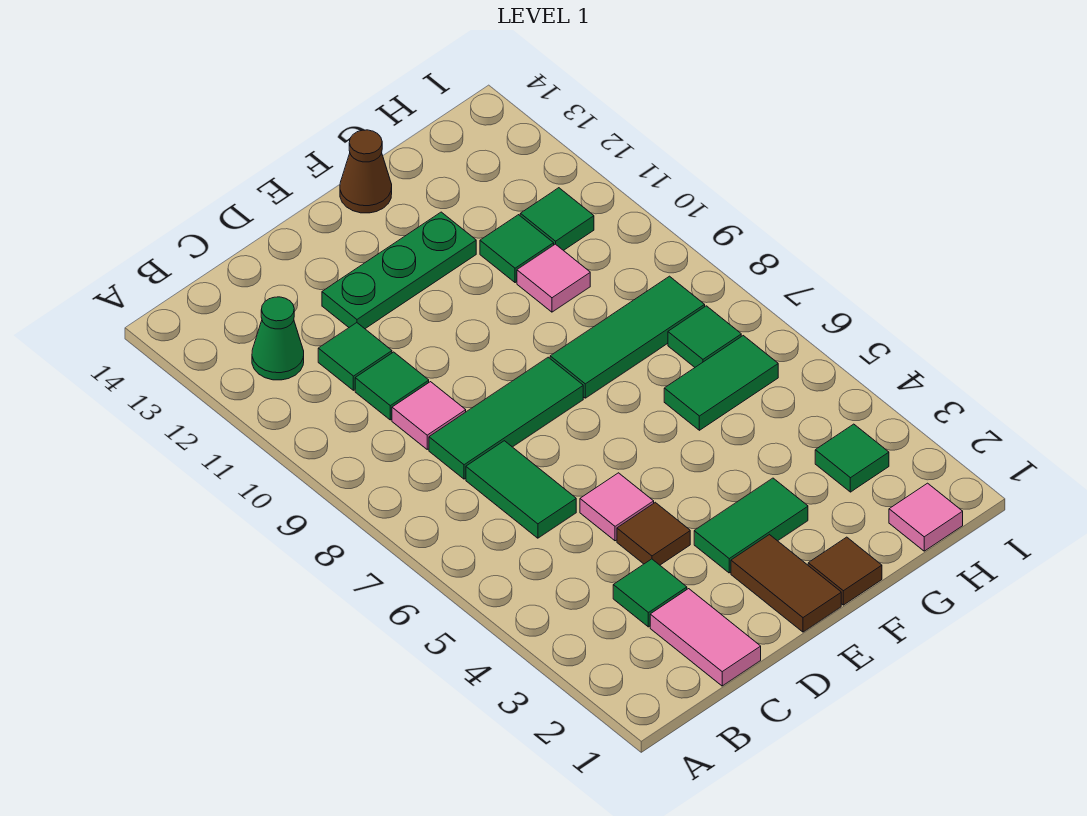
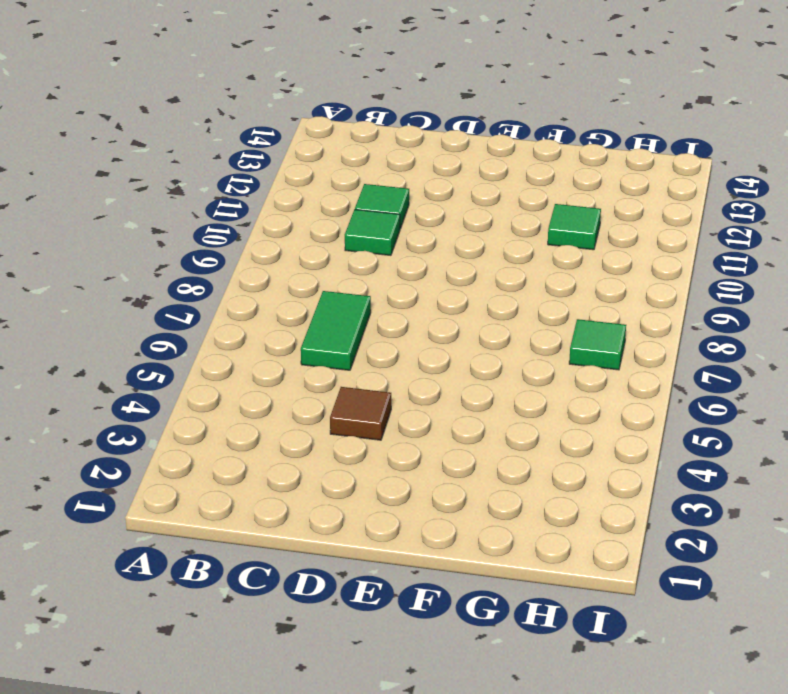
none -> green cone B12 level 1
none -> pink tile C1:C2 level 1
none -> green tile C3 level 1

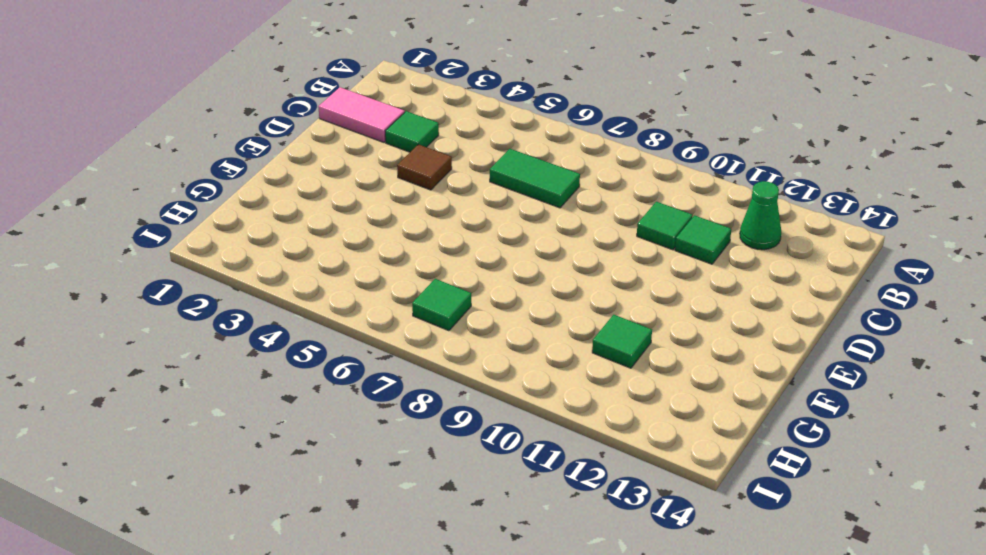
none -> green tile C8:E8 level 1
none -> pink tile C9 level 1
none -> pink tile D5 level 1

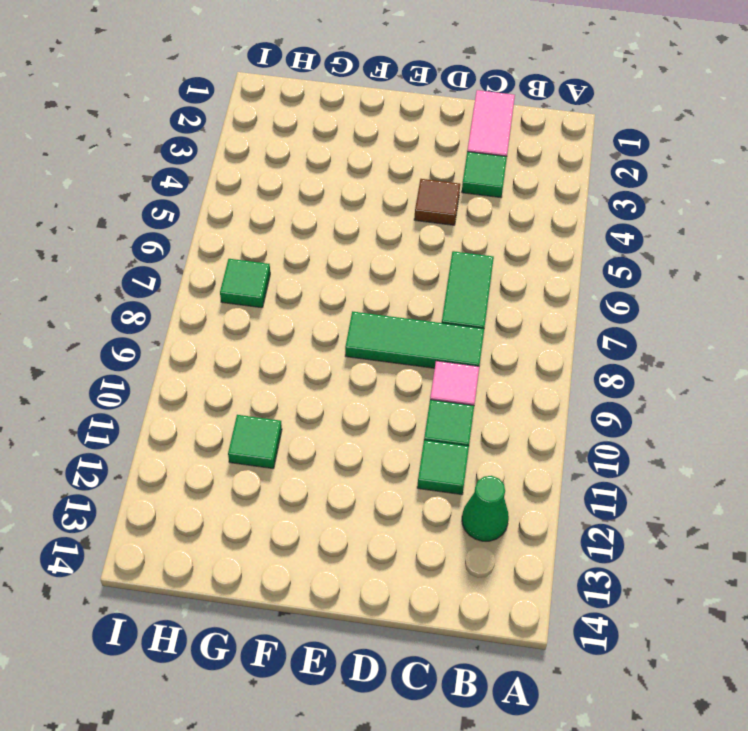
none -> pink tile D5 level 1
none -> green plate D12:F12 level 1
none -> brown tile E1:E2 level 1

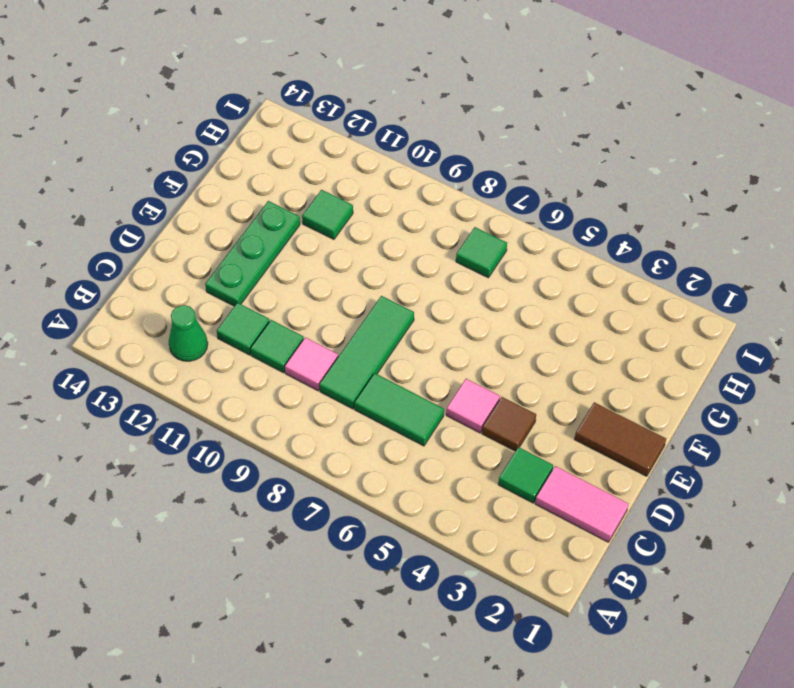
none -> green tile E3:F3 level 1
none -> brown tile F1 level 1
none -> green tile F8:H8 level 1

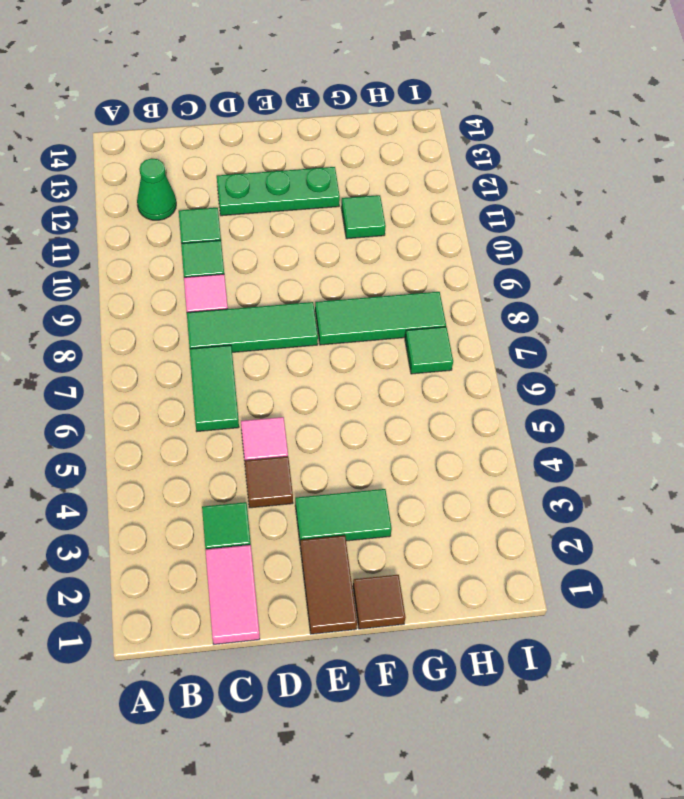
none -> brown cone F14 level 1
none -> green tile G6:H6 level 1
none -> pink tile G10 level 1

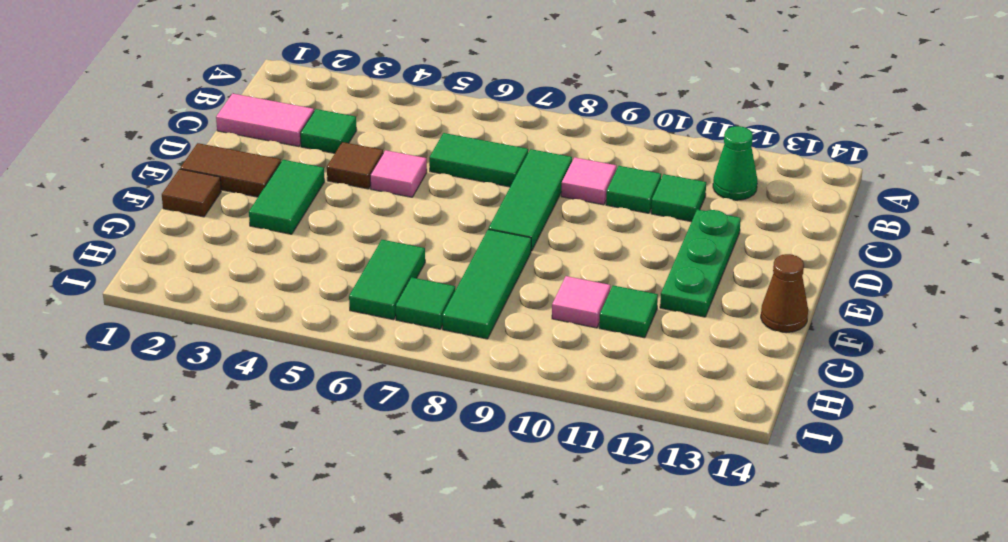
none -> pink tile H1 level 1
none -> green tile H3 level 1
none -> green tile H11 level 1

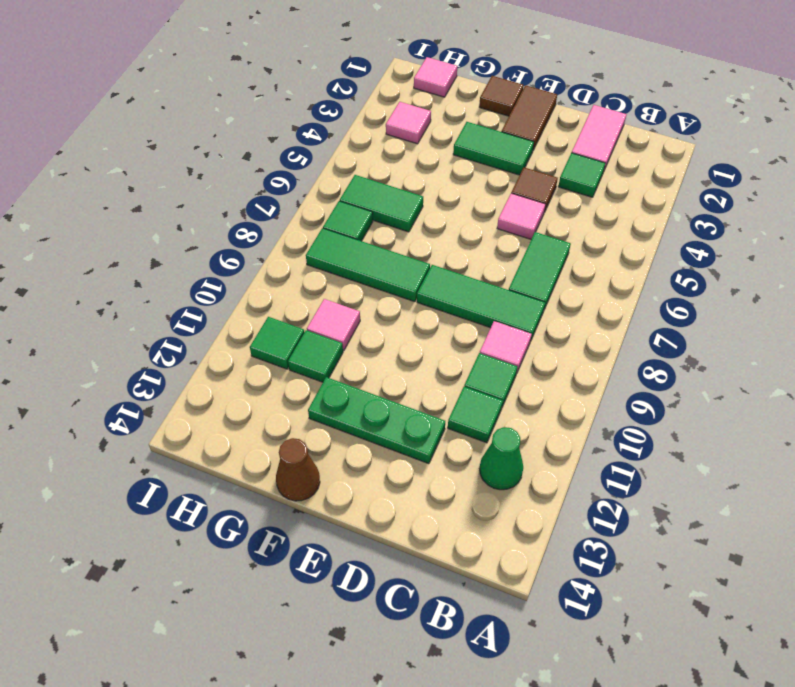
pink tile H3 level 1 -> green tile H3 level 1

